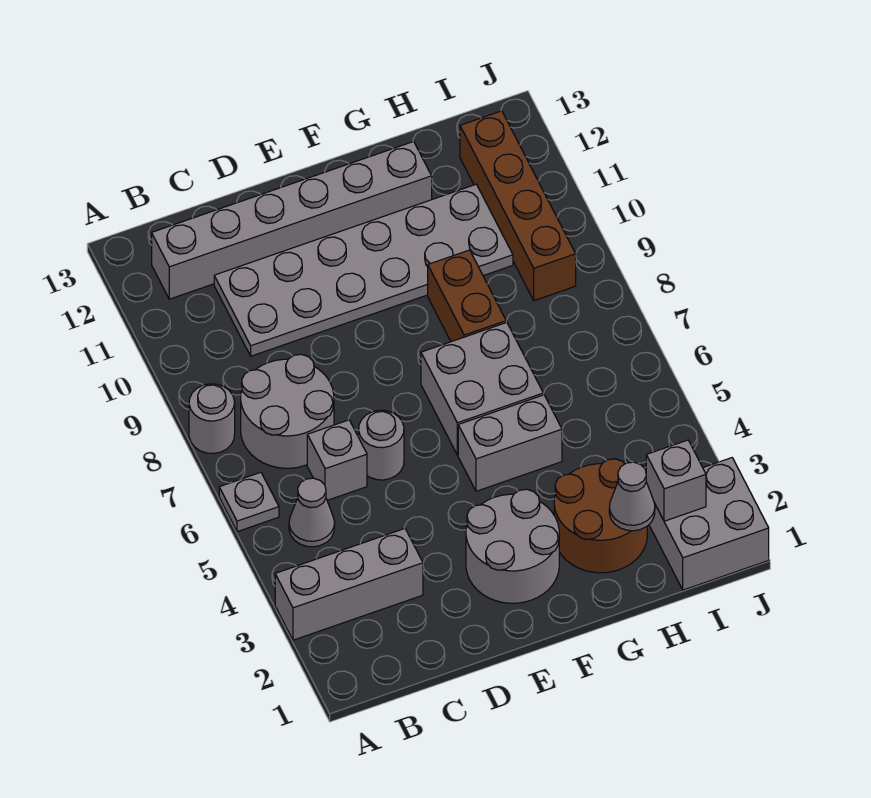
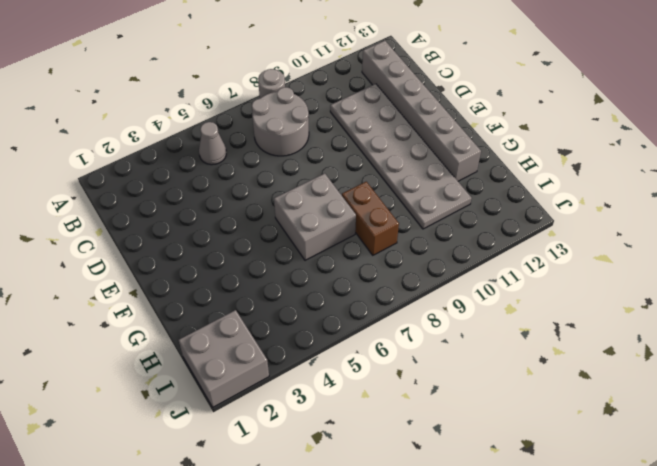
brown brick G8:H8 level 1 -> brown brick G8:G9 level 1
none -> grey brick A3:C3 level 1
none -> grey plate A6 level 1
none -> grey brick C6 level 1

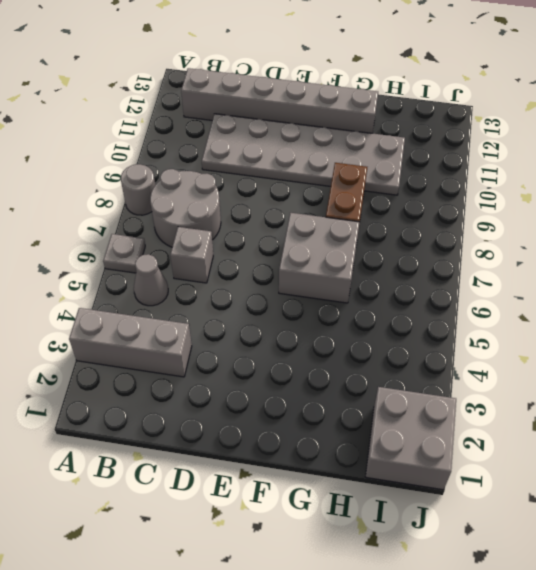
none -> grey round brick D6 level 1
none -> grey round brick E2:F3 level 1
none -> grey brick F5:G5 level 1

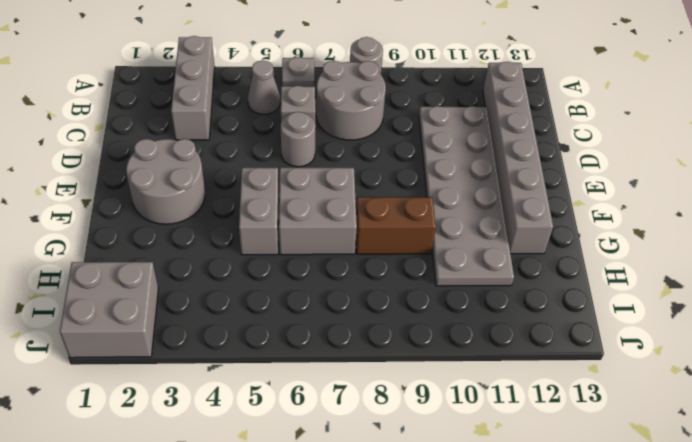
none -> brown round brick G2:H3 level 1
none -> brown brick I9:I12 level 1
none -> grey cone H2 level 2

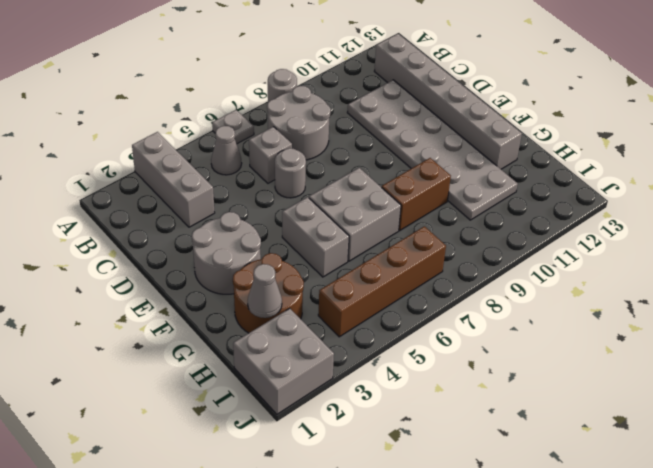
brown brick I4:I7 level 1 -> brown brick I9:I12 level 1
none -> grey brick I2 level 2

